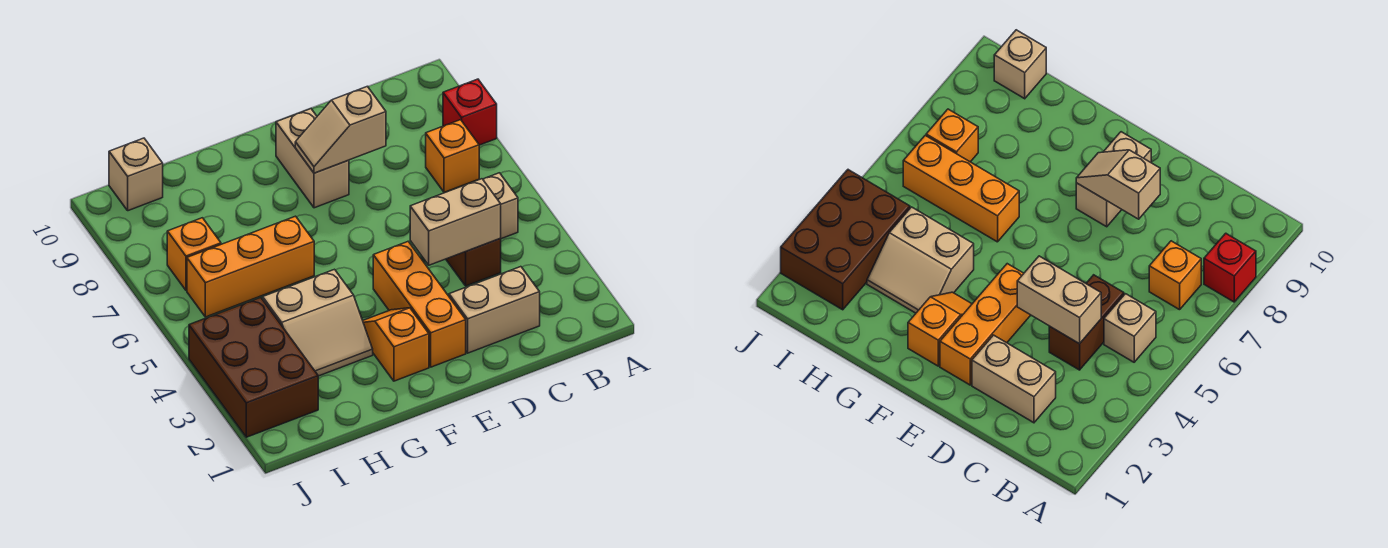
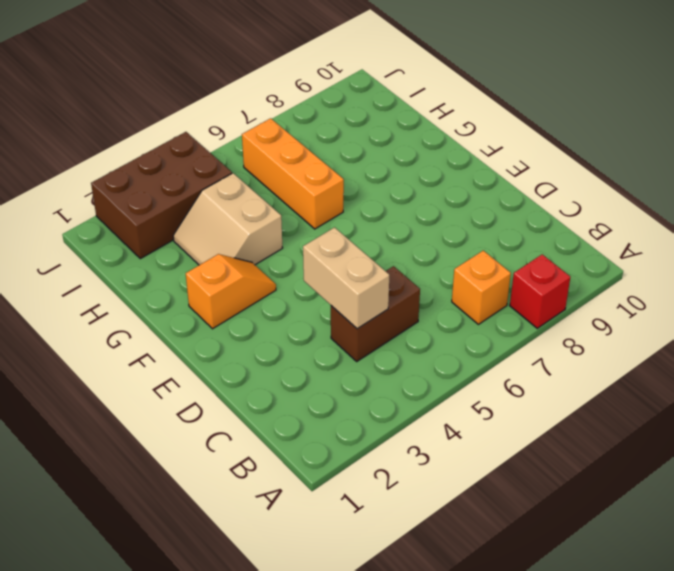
none -> tan brick B5 level 1
none -> tan brick C2:D2 level 1
none -> orange brick E2:E4 level 1

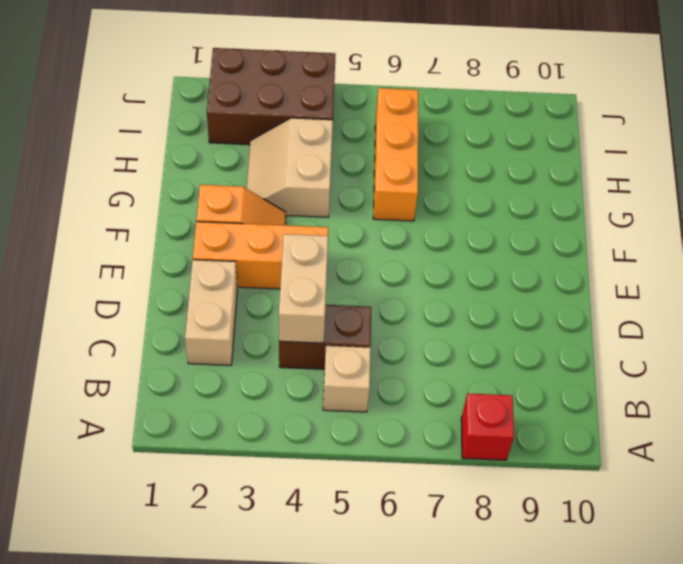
none -> orange brick B7 level 1
none -> tan brick E8:E9 level 1
none -> orange brick I7 level 1

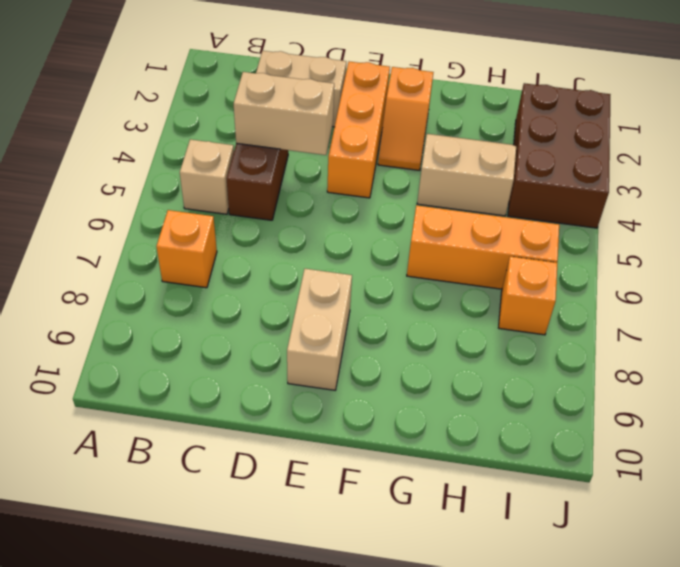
none -> red brick A8 level 1
none -> tan brick I10 level 1
none -> tan slope D8:E8 level 2 top D

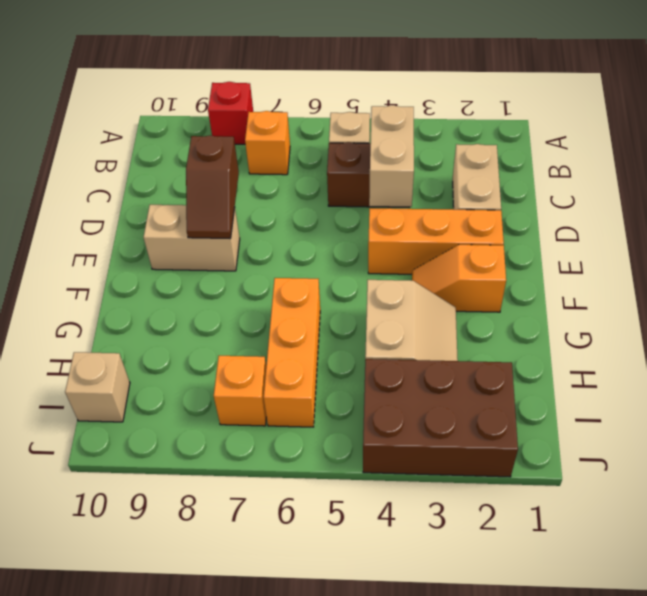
brown slope D8:E8 level 2 top D -> tan slope D8:E8 level 2 top D

